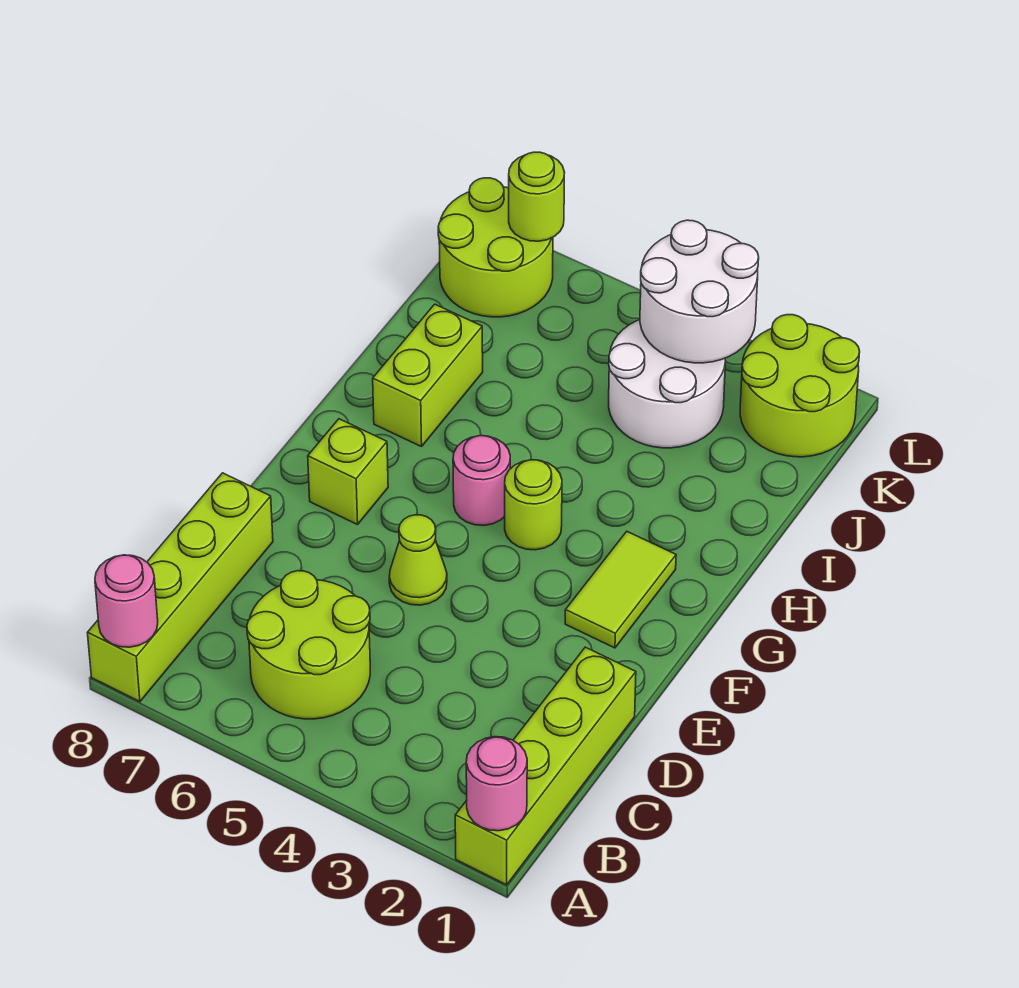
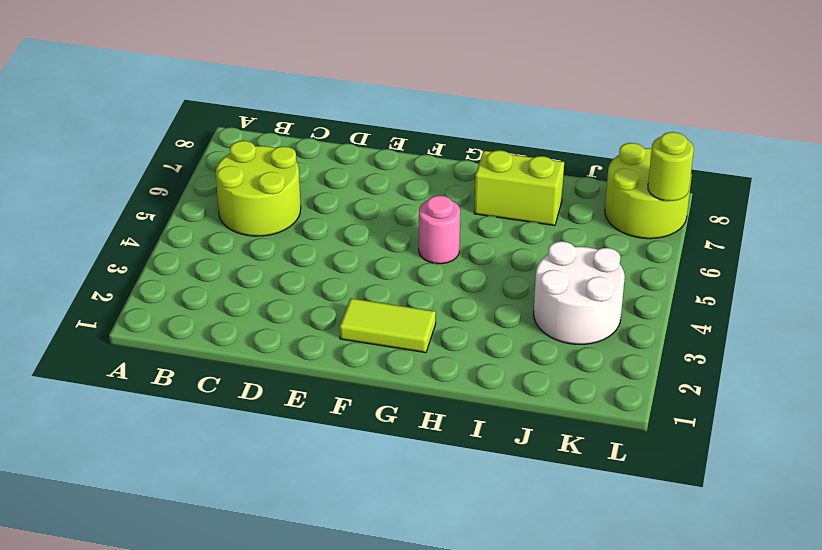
none -> lime brick A1:D1 level 1
none -> lime brick A8:D8 level 1
none -> lime cone E5 level 1

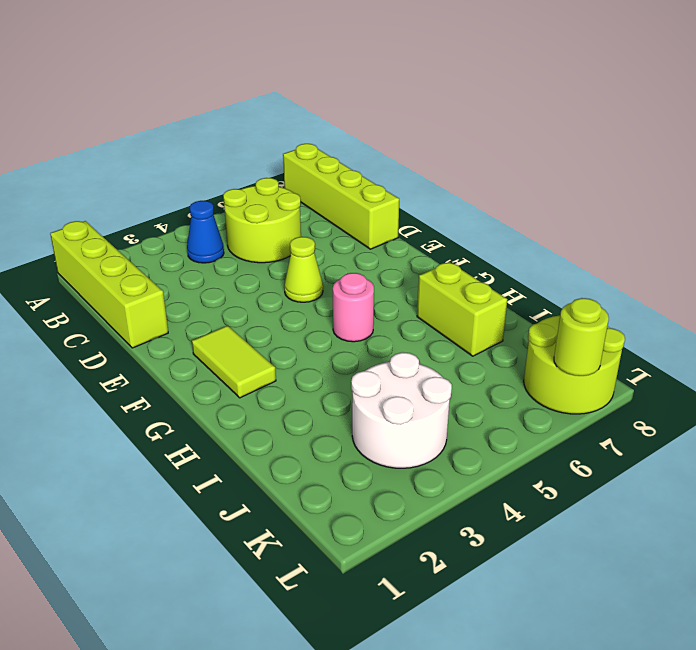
blue cone B4 level 1 -> none
none -> lime brick F7 level 1
none -> lime round brick G4 level 1
none -> lime round brick K1:L2 level 1

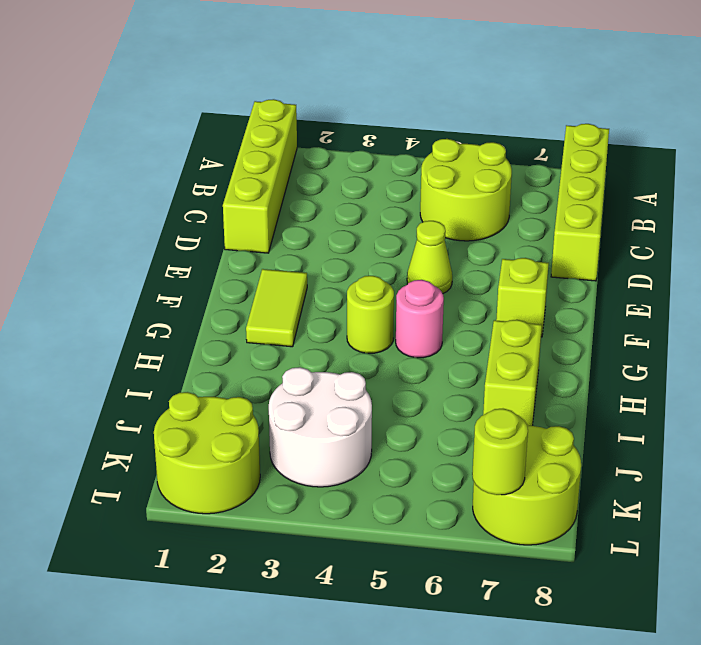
none -> pink round brick A1 level 2
none -> pink round brick A8 level 2
none -> white round brick K3:L4 level 2

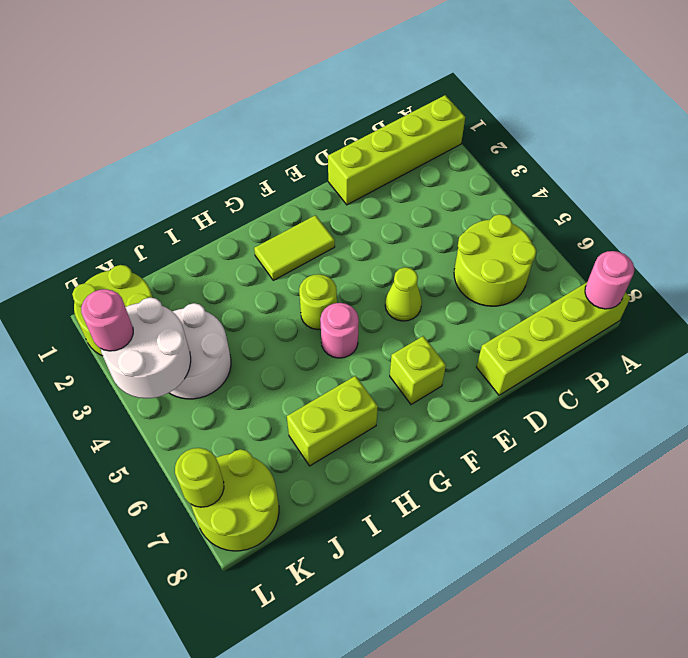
pink round brick L3 level 3 -> pink round brick A1 level 2

